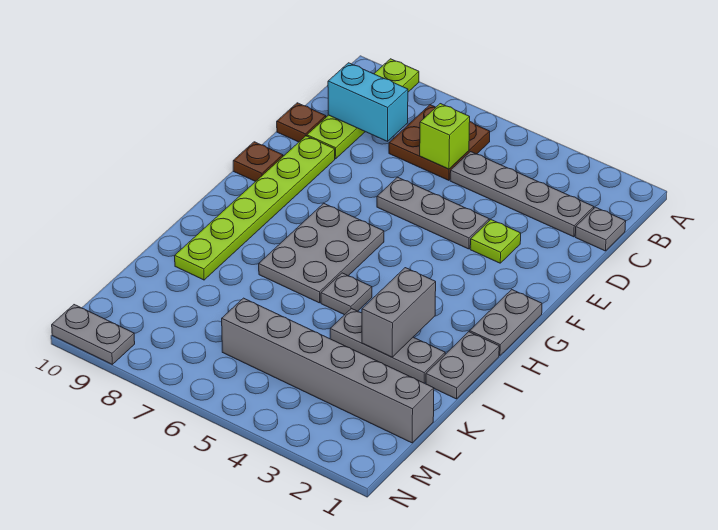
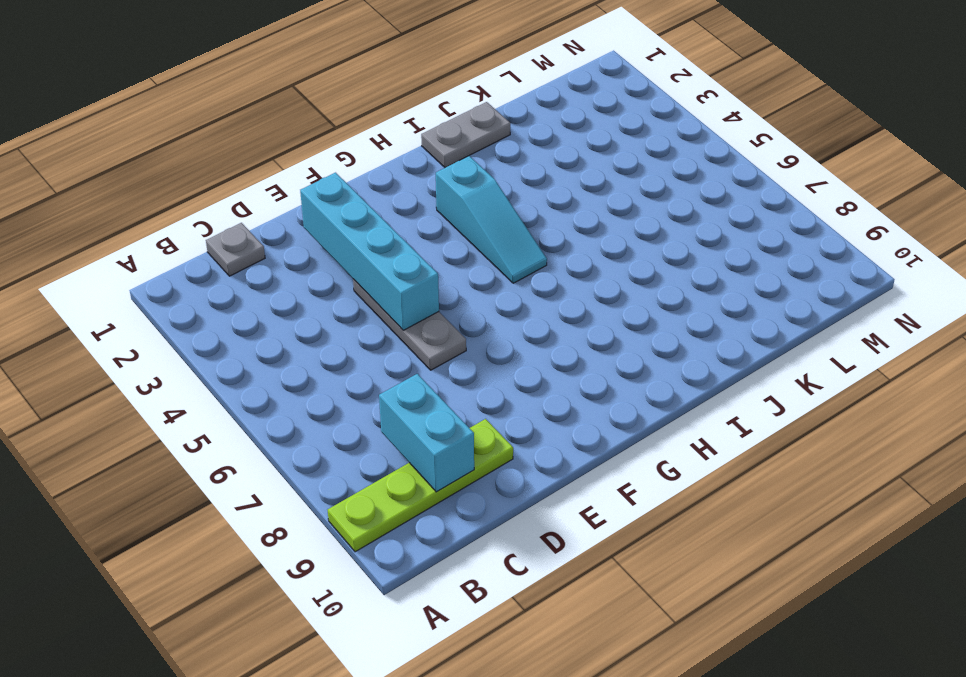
cyan brick E2:E5 level 2 -> none
cyan slope H3:H5 level 1 top 3 -> none
none -> brown plate B6:C7 level 1
none -> grey plate C2:C5 level 1
none -> brown plate D10 level 1

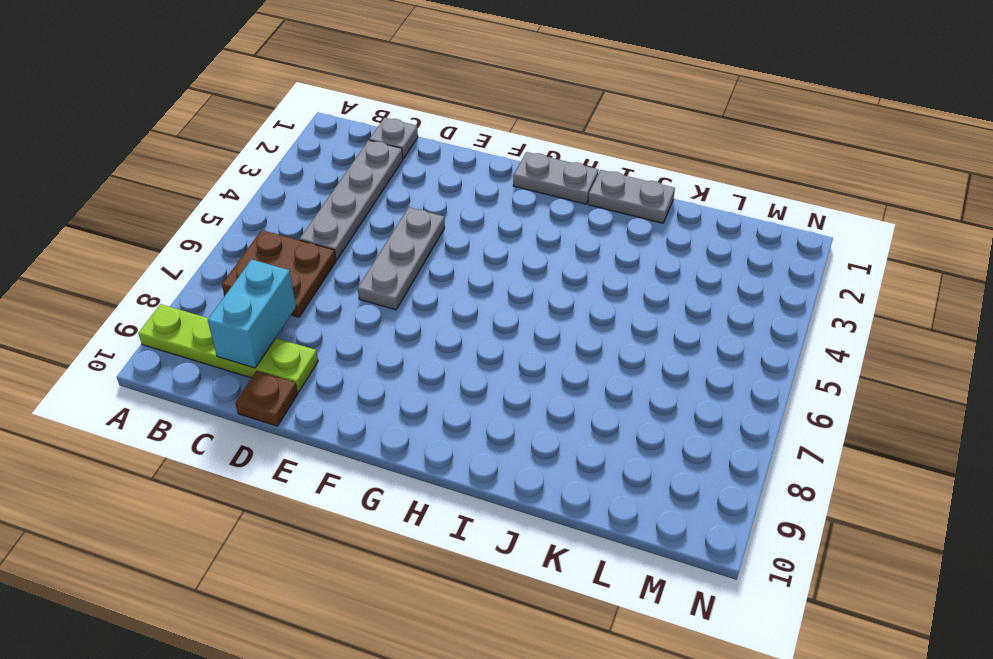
none -> lime plate E3 level 1
none -> lime plate E9:J9 level 1
none -> brown plate F10 level 1

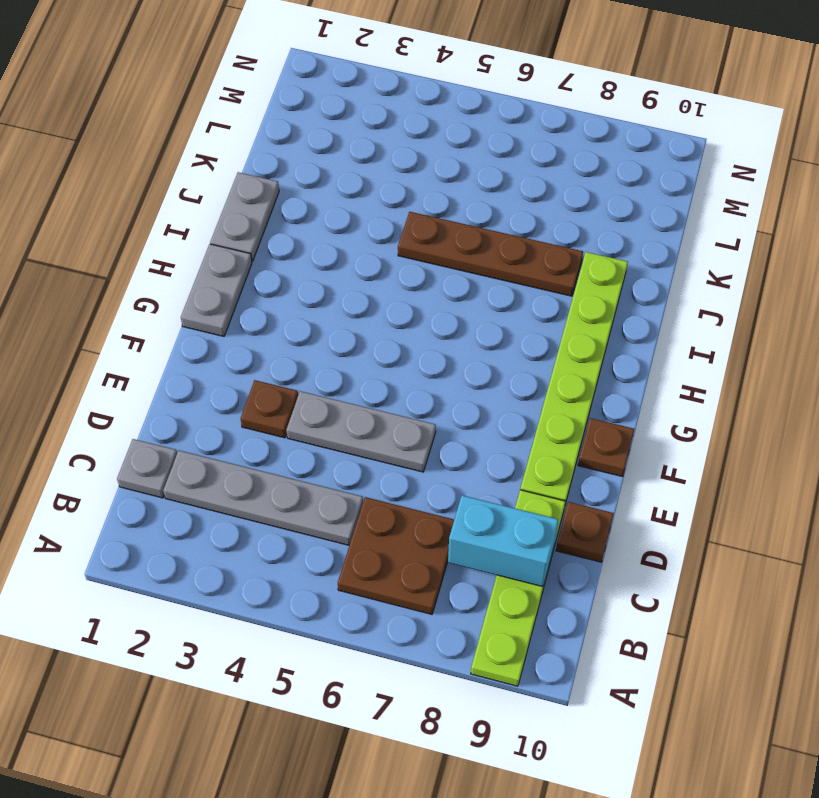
brown plate E3 level 1 -> lime plate E3 level 1
brown plate J5:J8 level 1 -> none
none -> grey plate G6:I7 level 1
none -> grey plate I5 level 1
none -> grey plate J2:J4 level 1

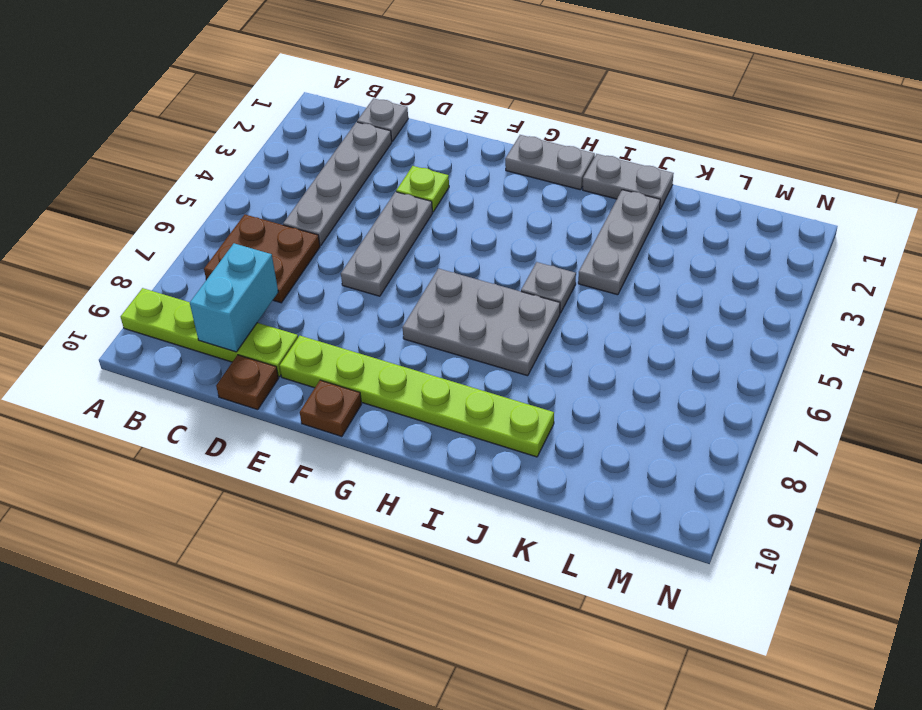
none -> grey brick L1:L6 level 1
none -> grey plate N9:N10 level 1
none -> lime brick C6 level 2

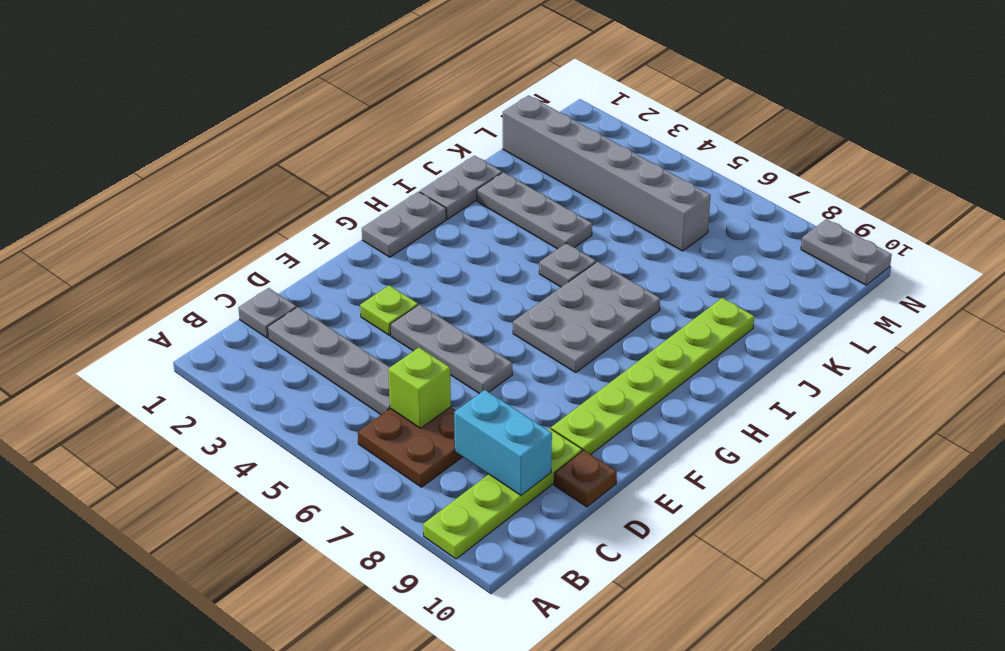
none -> brown plate F10 level 1
none -> grey brick I3:J3 level 2

